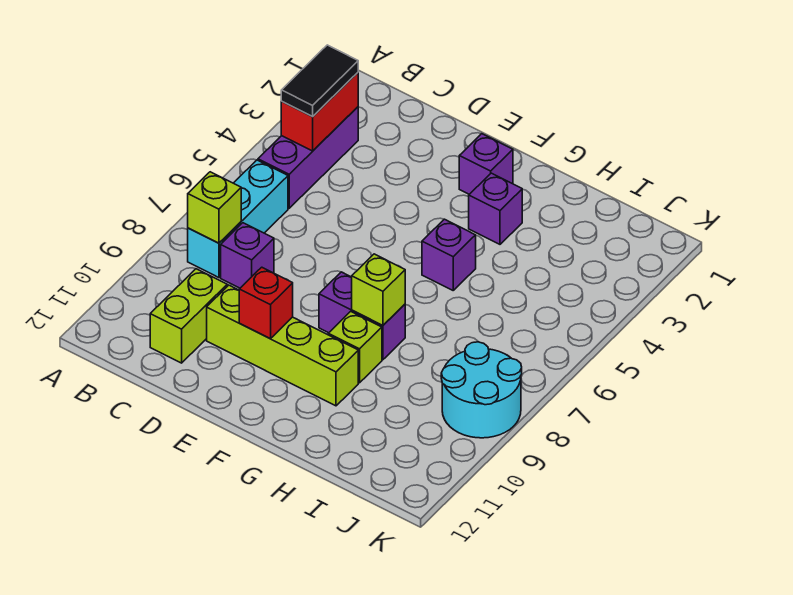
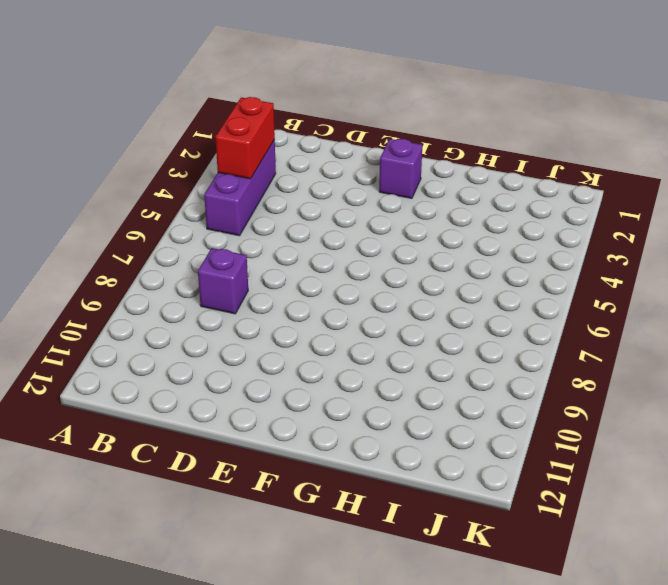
none -> cyan brick B6:B8 level 1
none -> lime brick C10:C11 level 1
none -> lime brick D10:G10 level 1

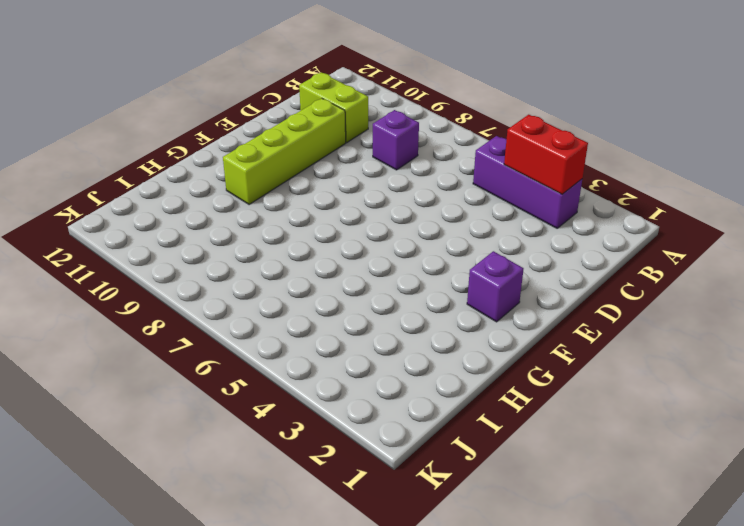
none -> cyan brick B6:B8 level 1
none -> purple brick F8:G8 level 1
none -> purple brick G3 level 1

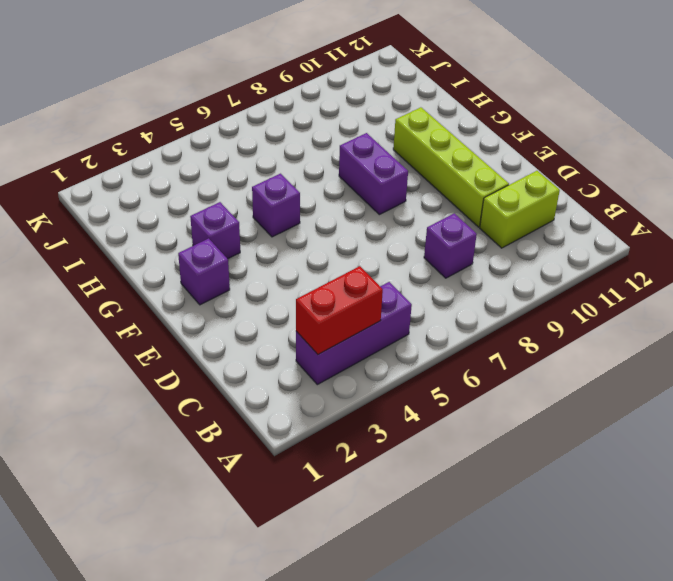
none -> cyan brick B6:B8 level 1
none -> lime brick G9 level 1
none -> cyan round brick J8:K9 level 1

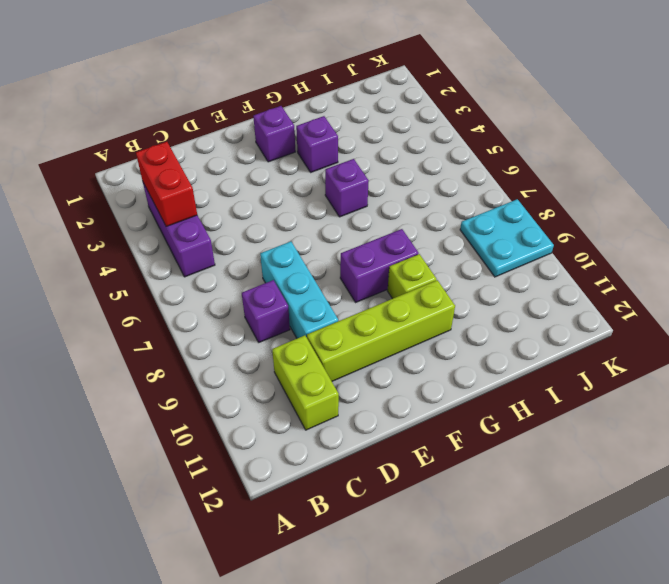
cyan brick D7:D9 level 1 -> cyan brick B6:B8 level 1
cyan plate J8:K9 level 1 -> cyan round brick J8:K9 level 1
none -> lime brick B8 level 2
none -> red brick E10 level 2
none -> lime brick G8 level 2

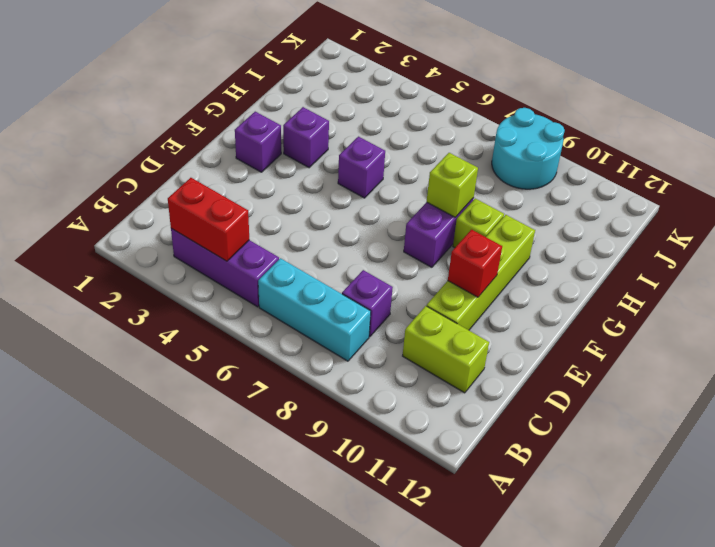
none -> lime brick B8 level 2
none -> black tile B3:B4 level 3

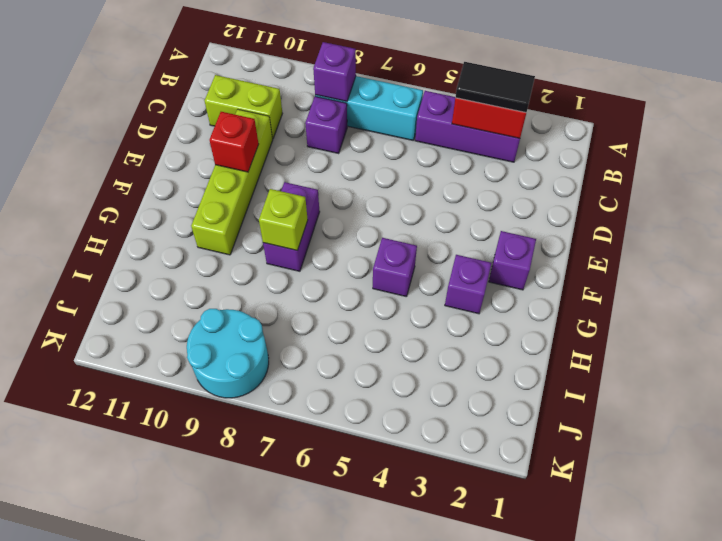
purple brick B8 level 2 -> lime brick B8 level 2
none -> lime brick G9 level 1

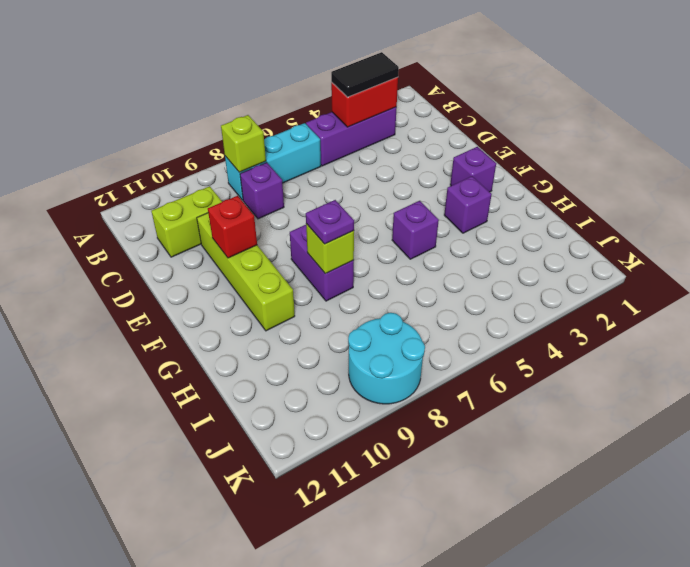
purple plate G8 level 3 -> none
none -> lime brick G9 level 1

